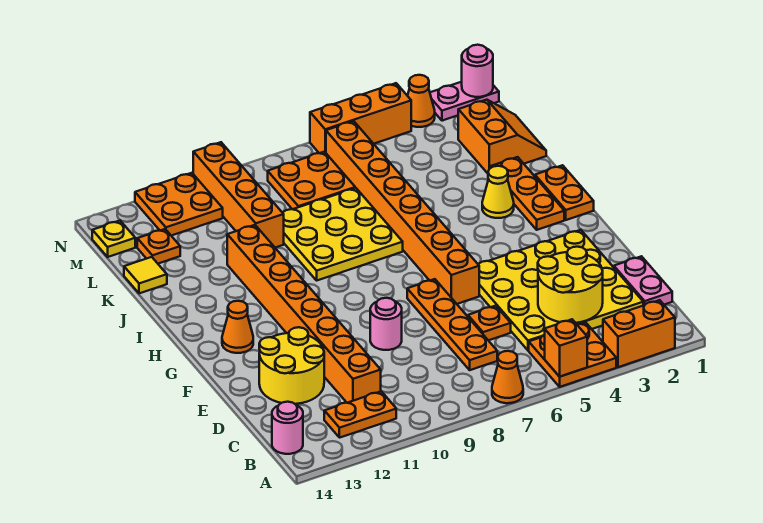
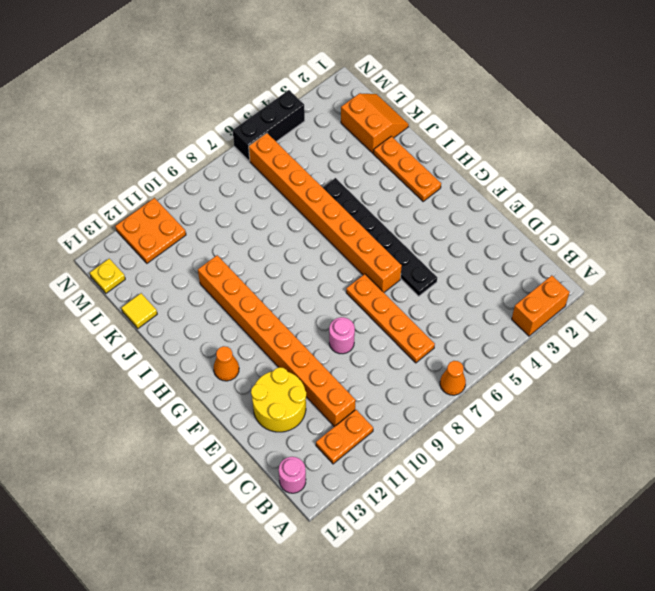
black plate E5:J5 level 1 -> yellow plate C2:F5 level 1
black brick N4:N6 level 1 -> orange brick N4:N6 level 1
none -> orange plate A4:B5 level 1
none -> pink plate C1:D1 level 1
none -> orange plate D6 level 1
none -> orange plate H1:I1 level 1

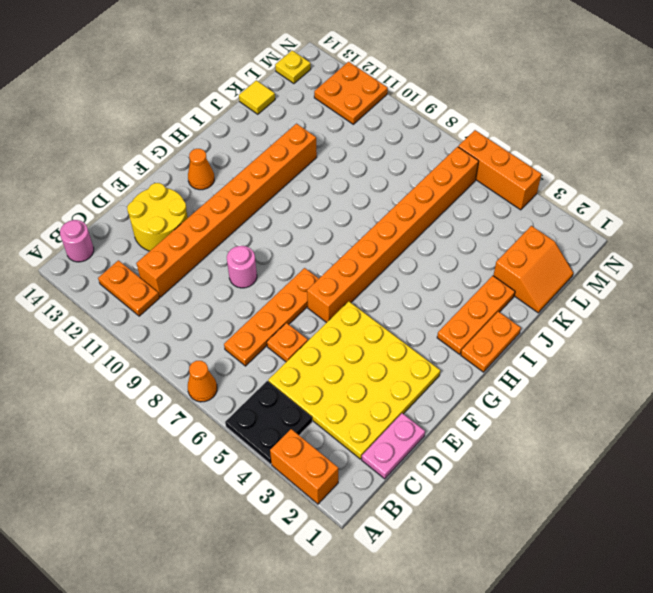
black plate A4:B5 level 1 -> orange plate A4:B5 level 1
none -> yellow cone I3 level 1
none -> yellow plate I7:K9 level 1
none -> orange brick K10:N10 level 1
none -> orange plate L7:M8 level 1

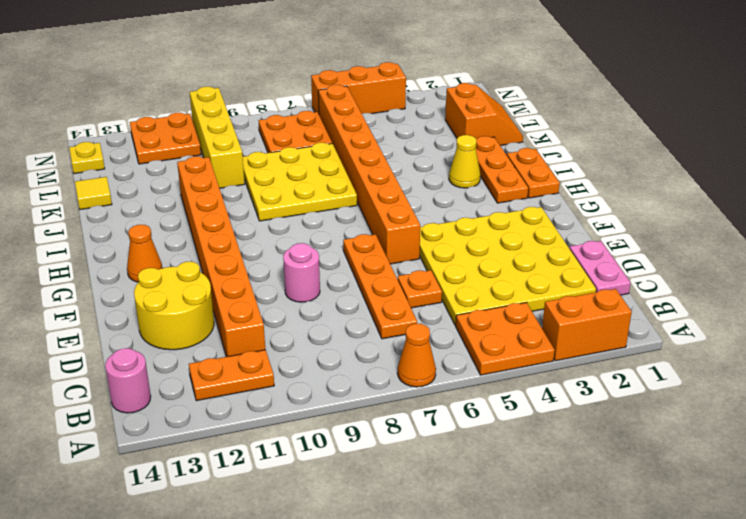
yellow brick K10:N10 level 1 -> orange brick K10:N10 level 1
none -> orange plate L13 level 1
none -> pink plate N1:N2 level 1
none -> orange cone N3 level 1
none -> orange brick A5 level 2

